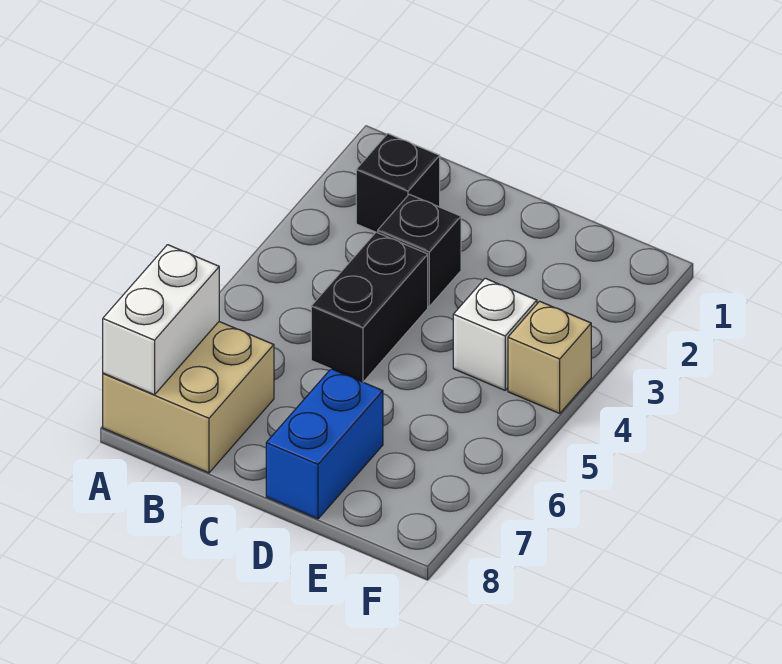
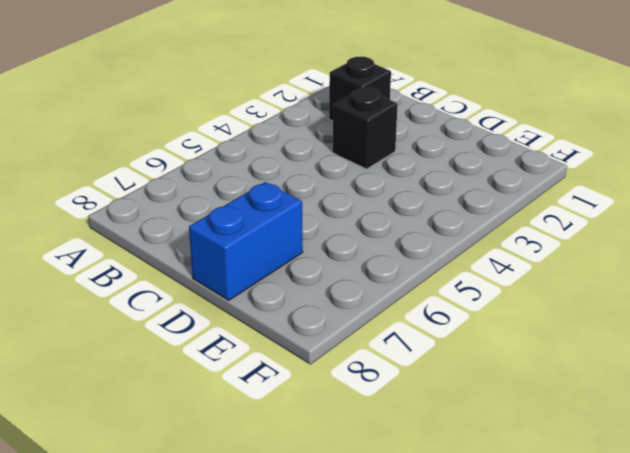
none -> tan brick A7:B8 level 1
none -> black brick C4:C5 level 1

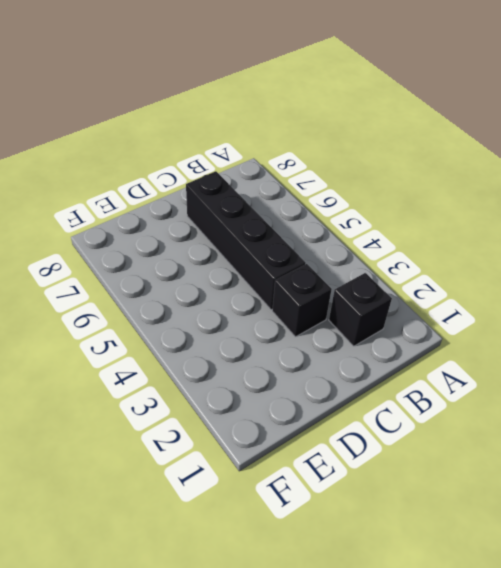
black brick C4:C7 level 1 -> black brick C4:C5 level 1
none -> tan brick A7:B8 level 1
none -> blue brick D7:D8 level 1

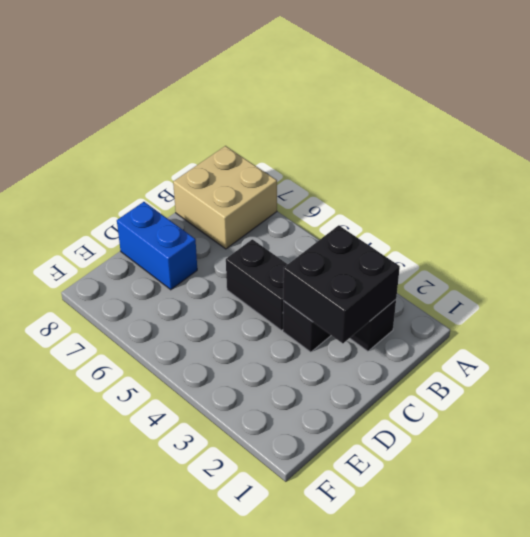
black brick B2:C3 level 2 -> none
none -> white brick E4 level 1
none -> tan brick F4 level 1

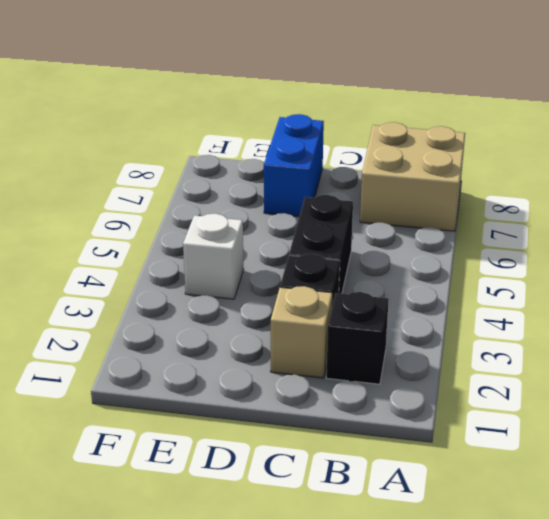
tan brick C2 level 1 -> tan brick F4 level 1
none -> white brick A7:A8 level 2

